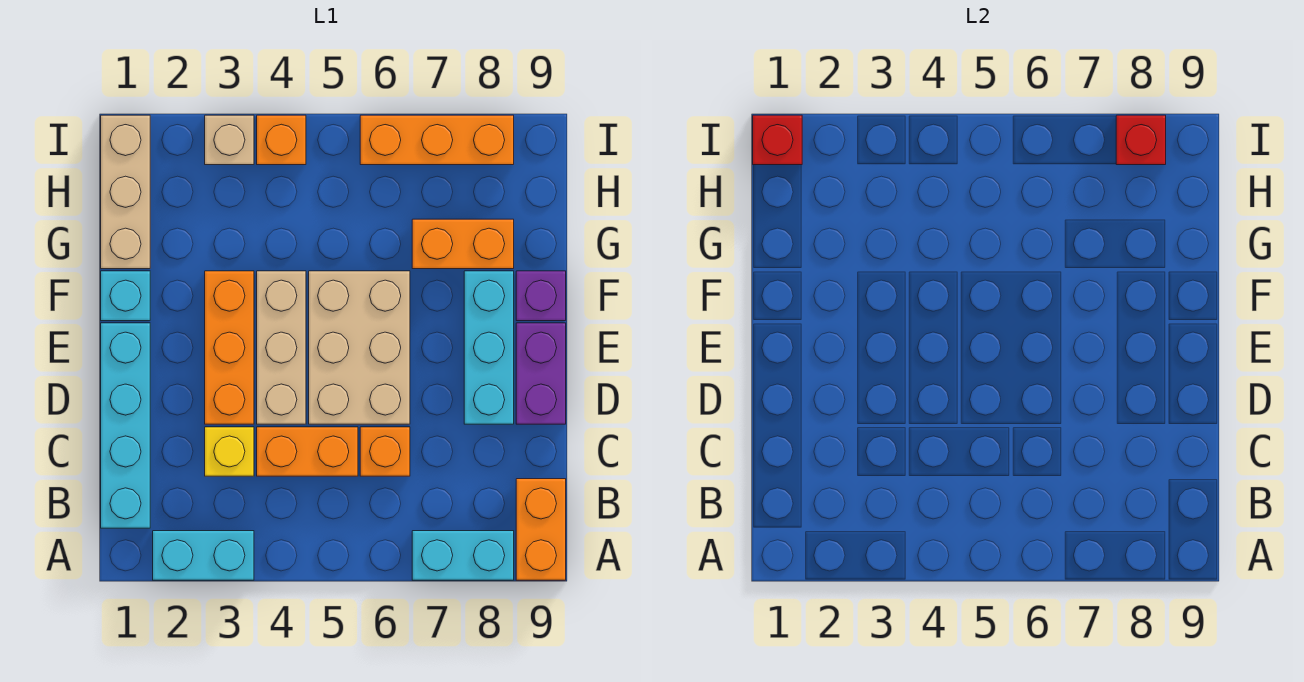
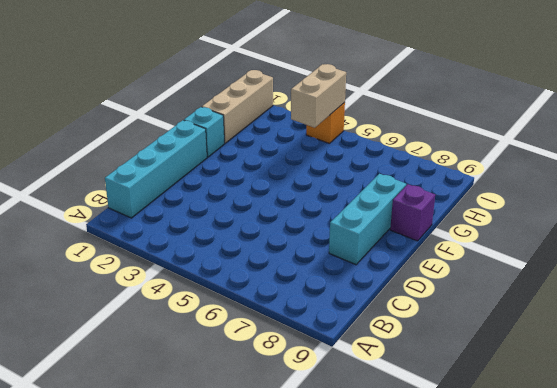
tan brick H4:I4 level 2 -> none
none -> cyan brick A2:A3 level 1
none -> cyan brick A7:A8 level 1
none -> orange brick A9:B9 level 1

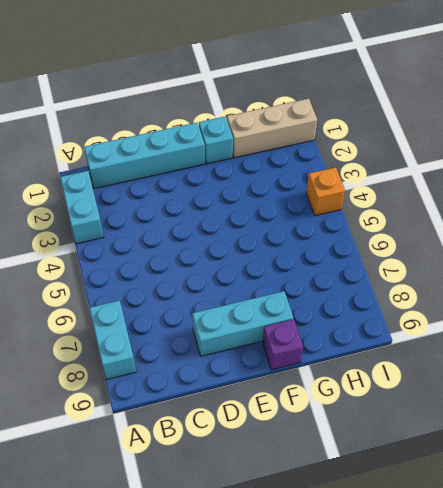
none -> orange brick A9:B9 level 1
none -> yellow brick C3 level 1
none -> orange brick C4:C5 level 1

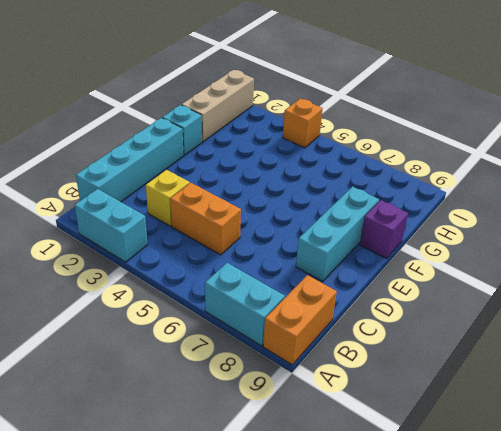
none -> orange brick C6 level 1
none -> orange brick D3:F3 level 1
none -> tan brick D4:F4 level 1

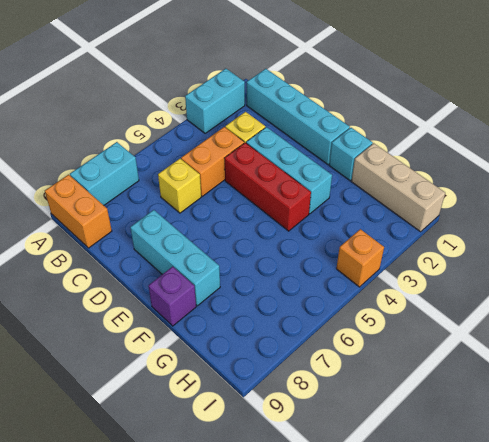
yellow brick C6 level 1 -> orange brick C6 level 1
cyan brick D3:F3 level 1 -> orange brick D3:F3 level 1
red brick D4:F4 level 1 -> tan brick D4:F4 level 1
none -> tan brick D5:F6 level 1
none -> purple brick D9:E9 level 1
none -> orange brick G7:G8 level 1

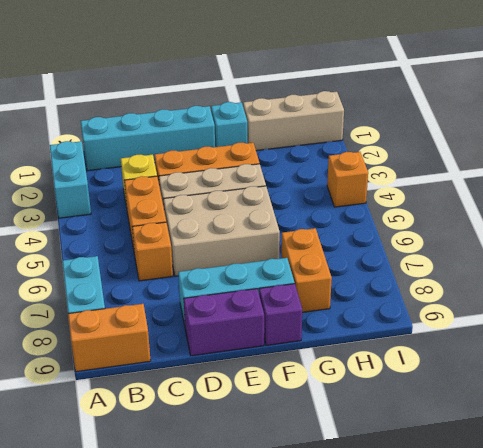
none -> tan brick I3 level 1
none -> orange brick I6:I8 level 1
none -> red brick I1 level 2

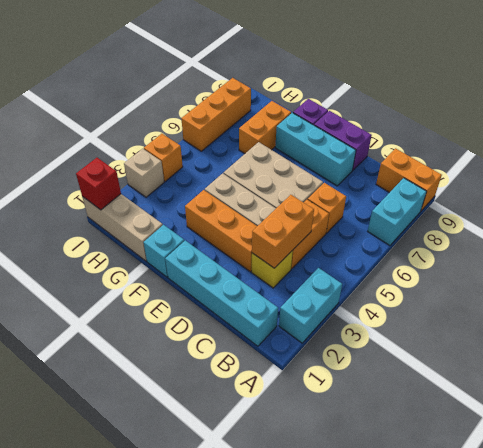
orange brick C3:C4 level 2 -> none
none -> red brick I8 level 2

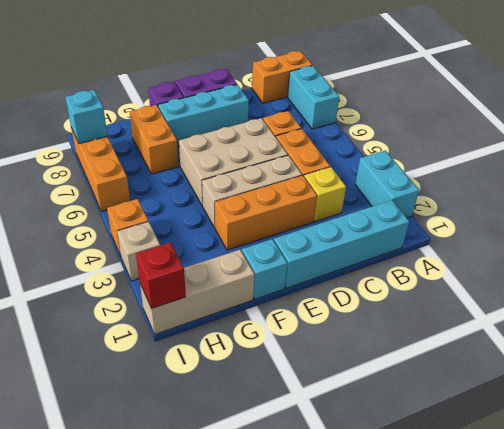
cyan brick I8 level 2 -> red brick I8 level 2

